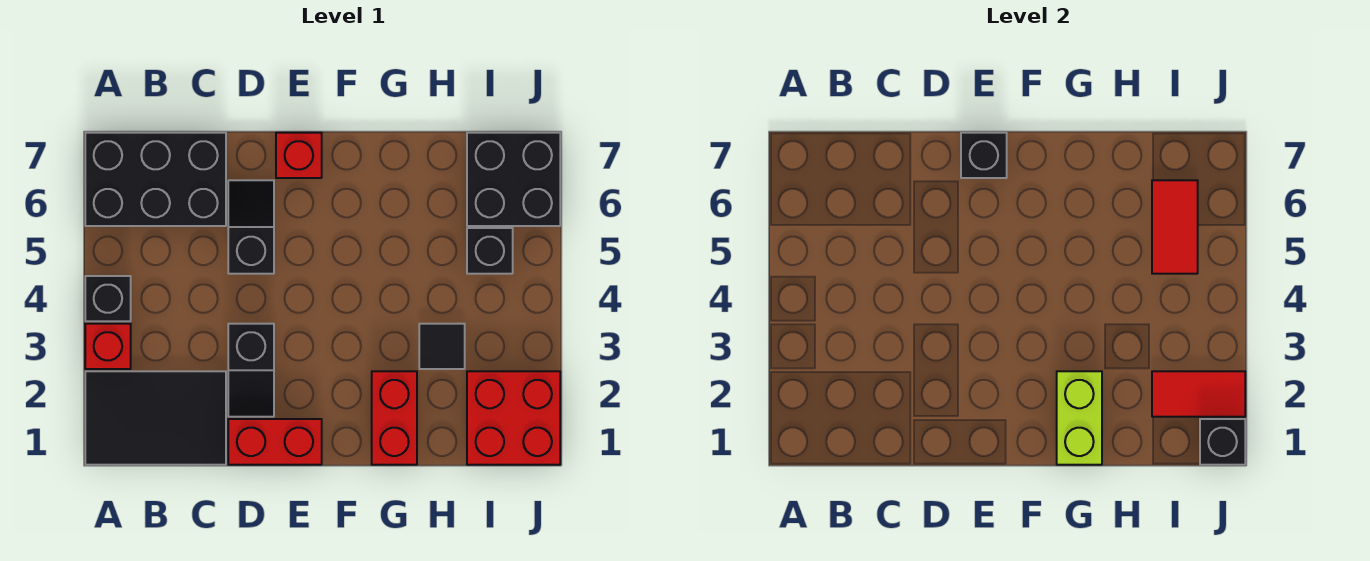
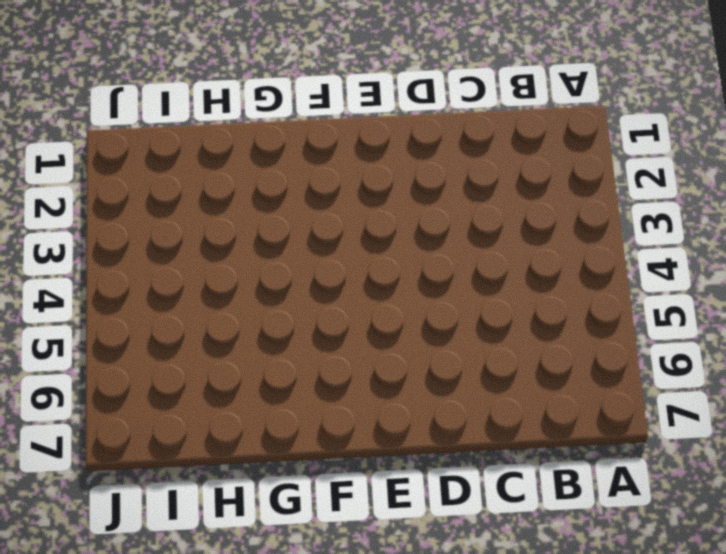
none -> black tile A1:C2 level 1
none -> red brick A3 level 1
none -> black brick A4 level 1

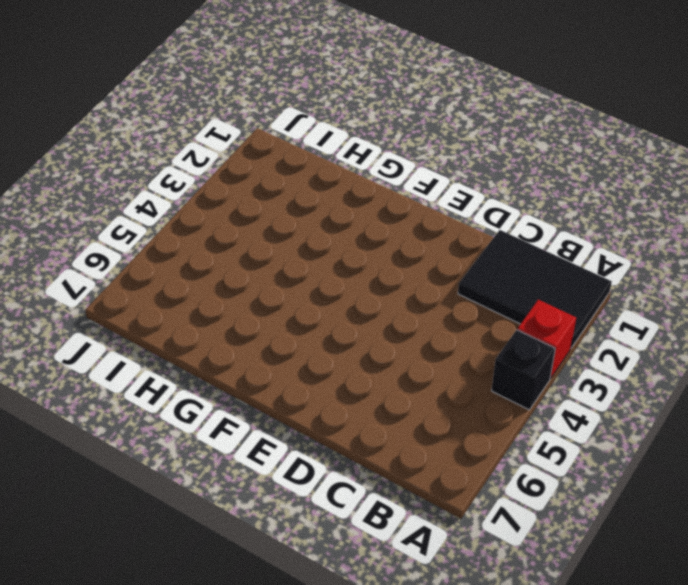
none -> black brick A6:C7 level 1
none -> red brick D1:E1 level 1
none -> black slope D2:D3 level 1 top 3

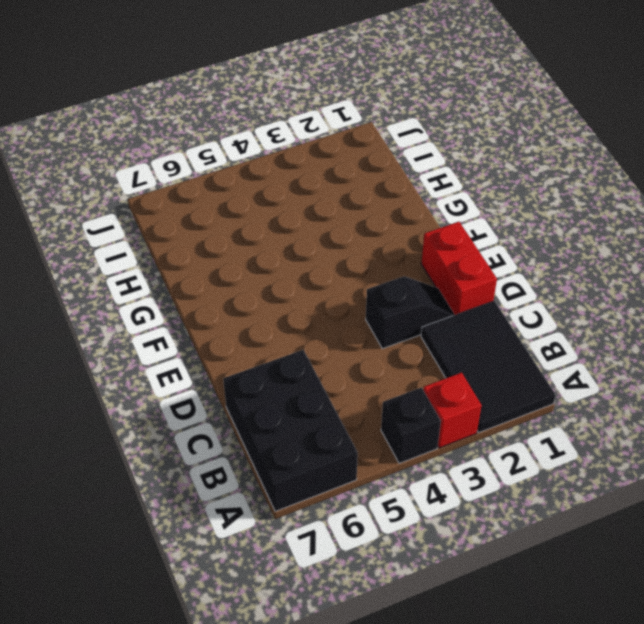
none -> black slope D5:D6 level 1 top 5
none -> red brick E7 level 1
none -> red brick G1:G2 level 1

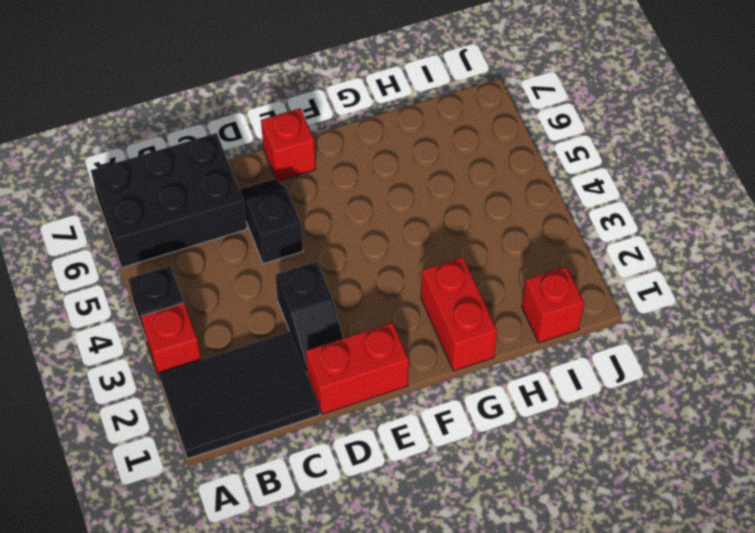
red brick I1 level 1 -> red brick I1:J2 level 1
none -> black tile H3 level 1
none -> black brick I5 level 1
none -> black brick I6:J7 level 1

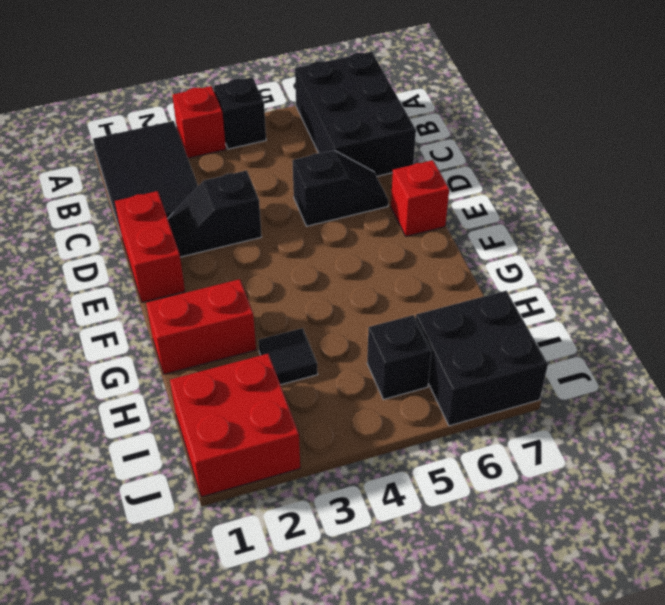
none -> black brick E7 level 2
none -> lime brick G1:G2 level 2
none -> red tile I2:J2 level 2

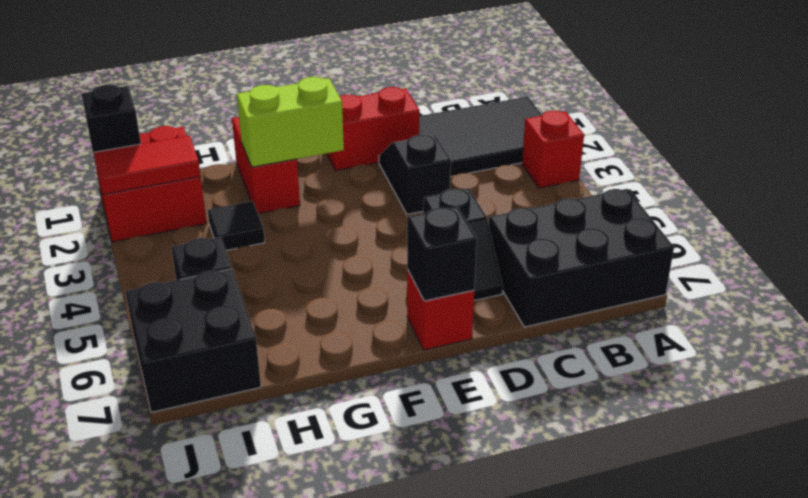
lime brick F2:G2 level 2 -> lime brick G1:G2 level 2
none -> black brick A4 level 1
none -> red tile I5:I6 level 2

